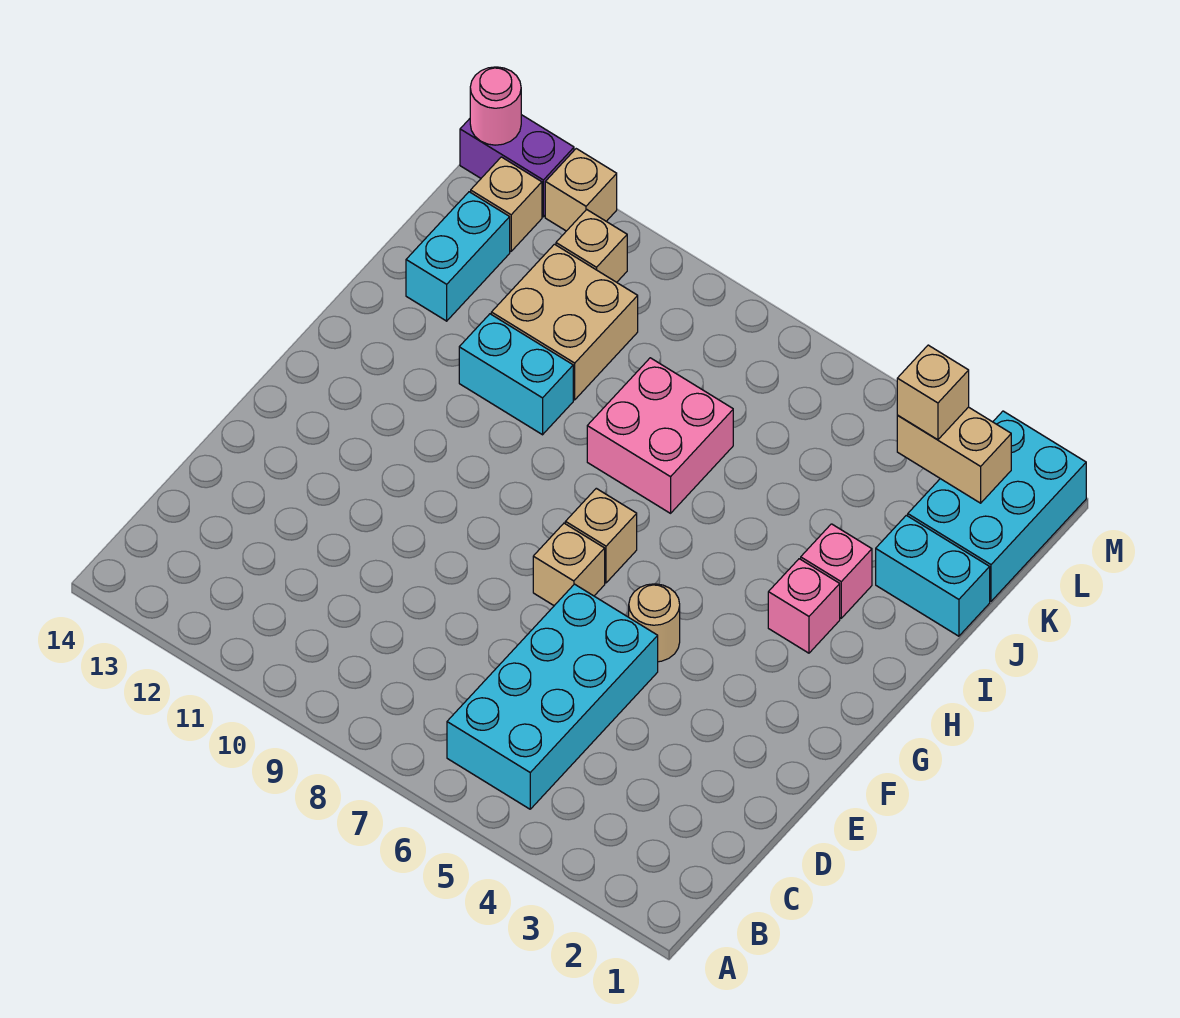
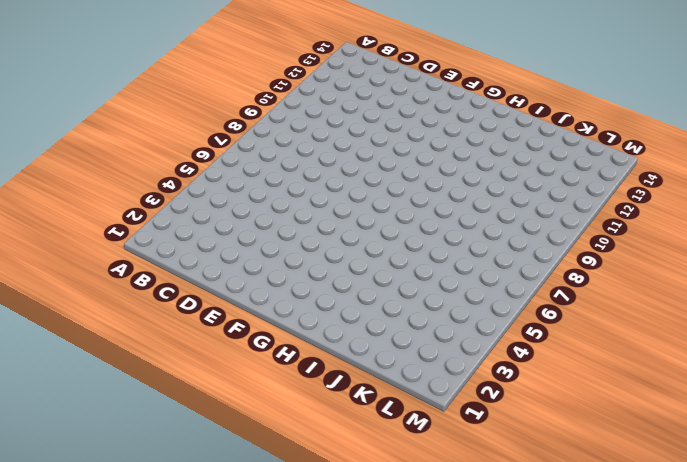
none -> cyan brick B5:E6 level 1
none -> tan round brick F5 level 1
none -> tan brick F7 level 1

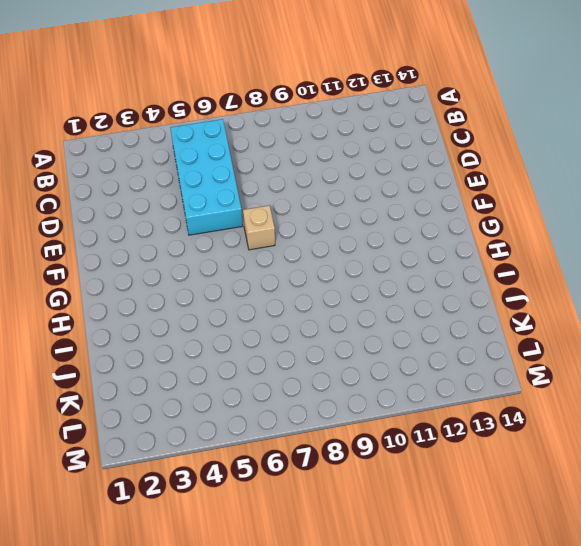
none -> tan round brick F5 level 1
none -> tan brick G7 level 1
none -> pink brick H3 level 1

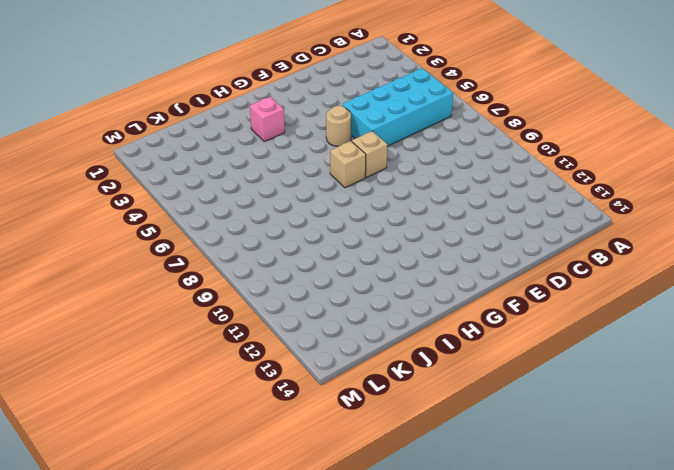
none -> pink brick I3 level 1
none -> pink brick I7:J8 level 1
none -> cyan brick I10:I11 level 1

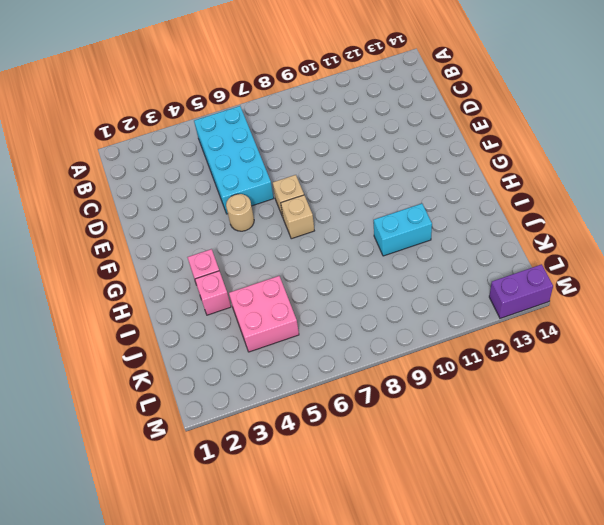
pink brick J4:K5 level 1 -> pink brick I7:J8 level 1
none -> cyan brick J1:J2 level 1
none -> tan brick J10:K11 level 1
none -> cyan brick J13:K13 level 1

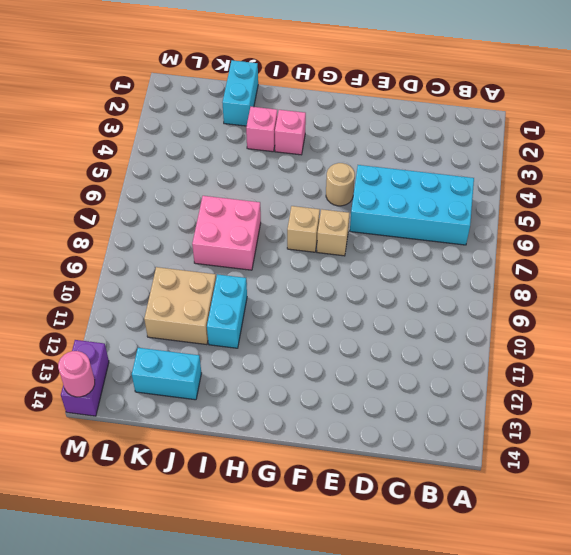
none -> cyan brick K1:M2 level 1
none -> tan brick L11 level 1
none -> tan brick L13 level 1

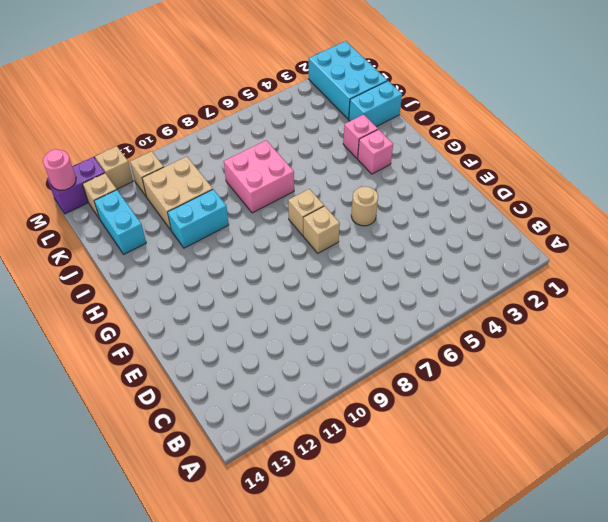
none -> cyan brick B5:E6 level 1
none -> tan brick L2:L3 level 2
none -> tan brick L3 level 3

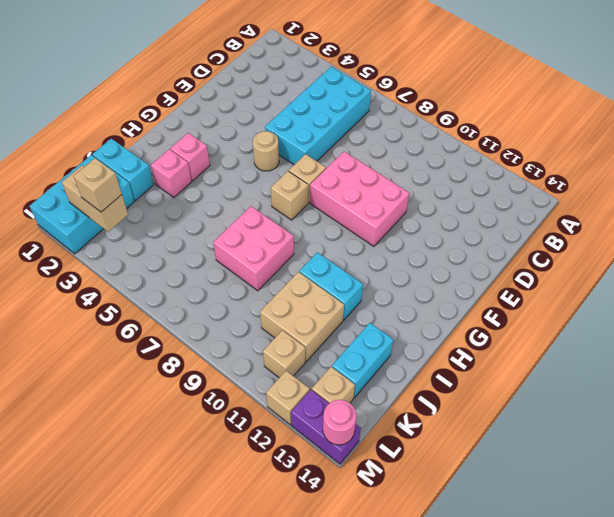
pink brick E8:F10 level 1 -> none

